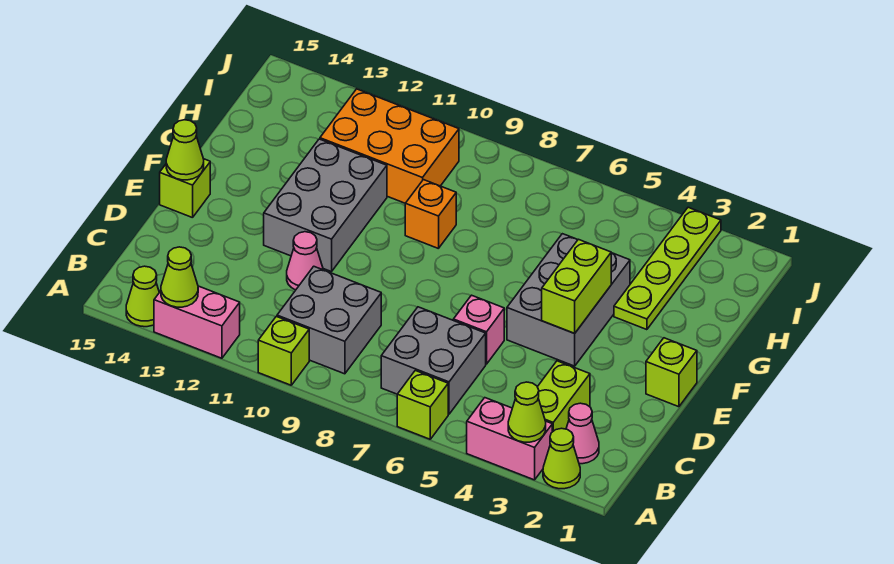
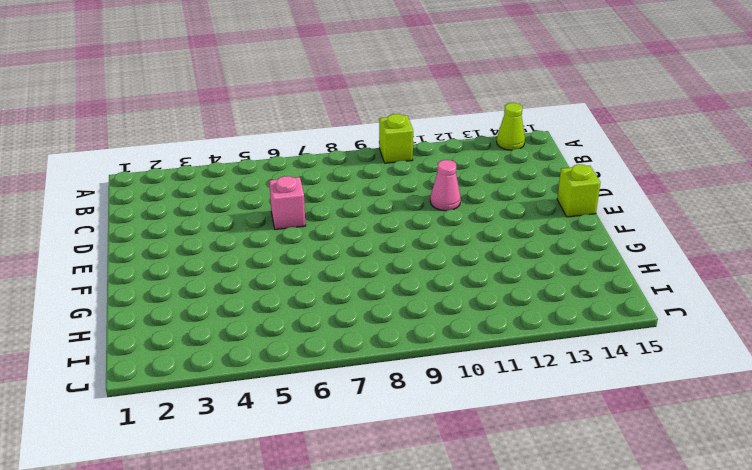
none -> lime cone A2 level 1
none -> pink brick A3:A4 level 1
none -> lime brick A6 level 1

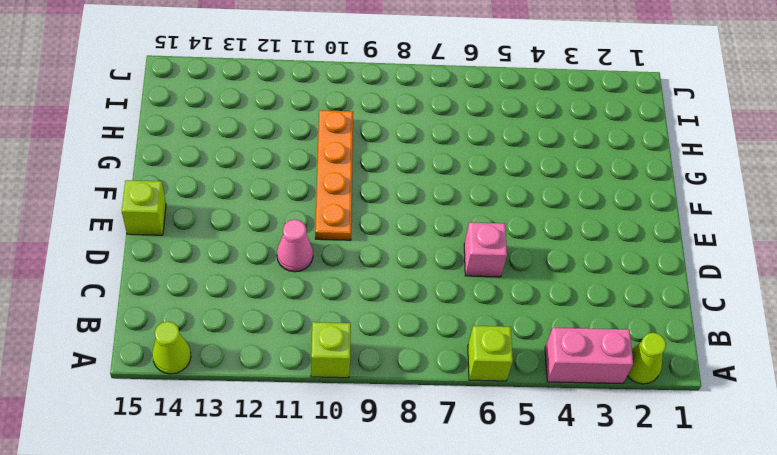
orange plate E10:H10 level 1 -> orange brick H10:I12 level 1
none -> pink brick A12:A13 level 1
none -> pink cone B2 level 1
none -> lime brick B3:C3 level 1

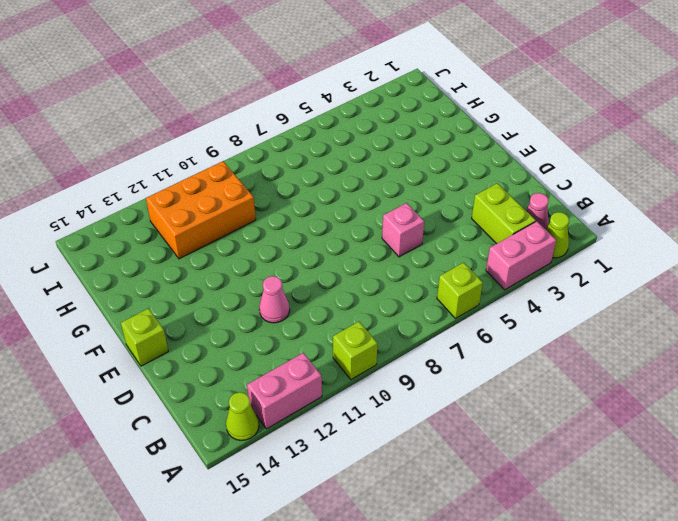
none -> grey brick B6:C7 level 1
none -> grey brick B9:C10 level 1
none -> lime brick E1 level 1

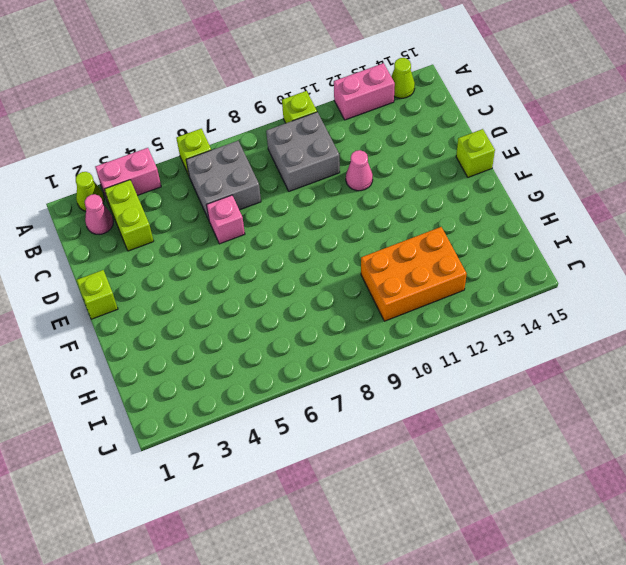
none -> grey brick E4:G5 level 1
none -> grey brick E11:G12 level 1
none -> lime plate G3:J3 level 1

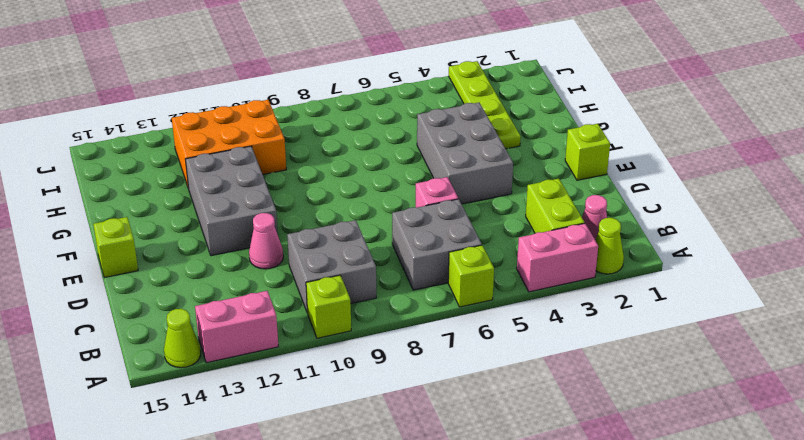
none -> orange brick G9 level 1
none -> lime cone A3 level 2
none -> lime cone A13 level 2

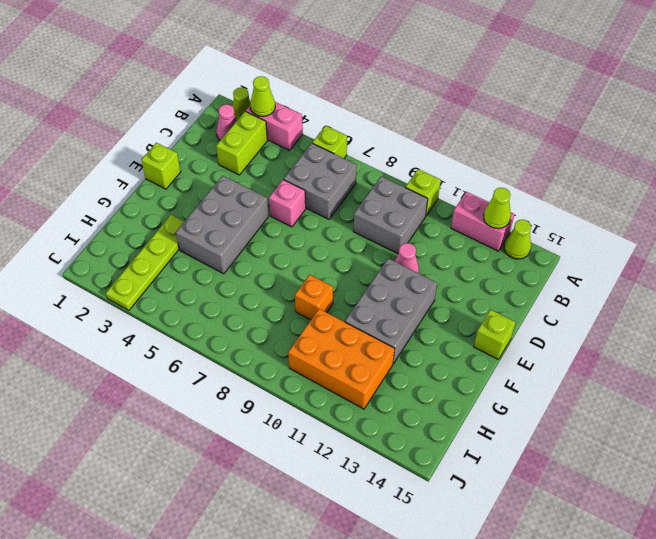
none -> lime brick E4:F4 level 2
none -> lime cone E15 level 2

